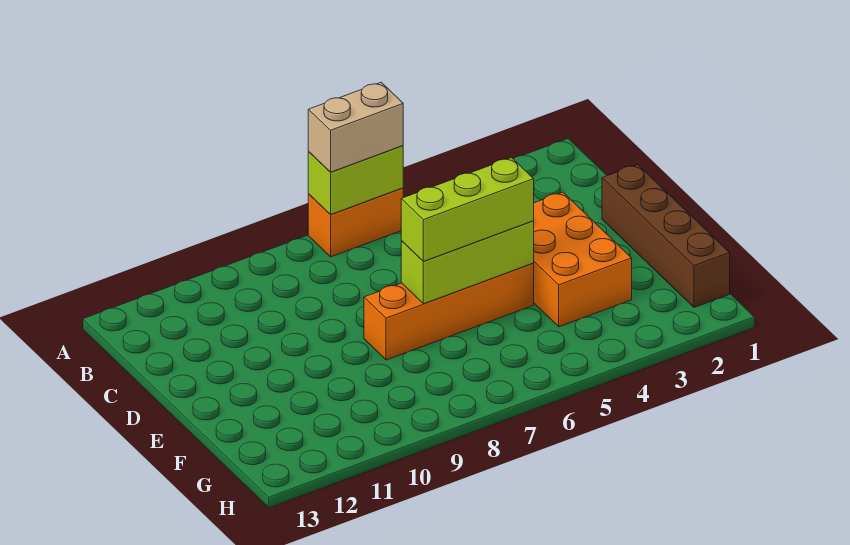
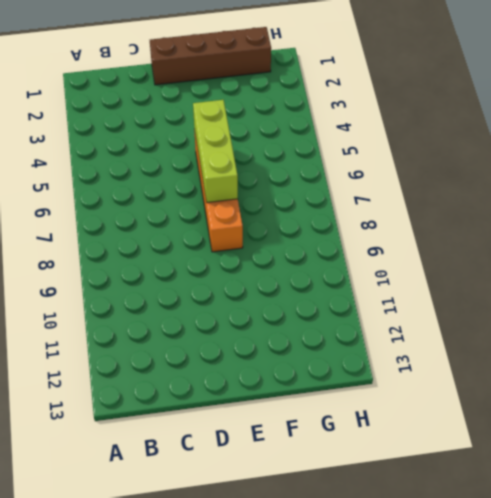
none -> orange brick A6:A7 level 1
none -> orange brick D3:F4 level 1

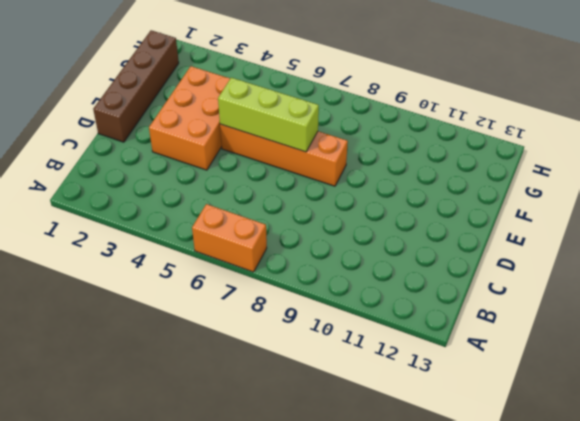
none -> lime brick A6:A7 level 2
none -> tan brick A6:A7 level 3

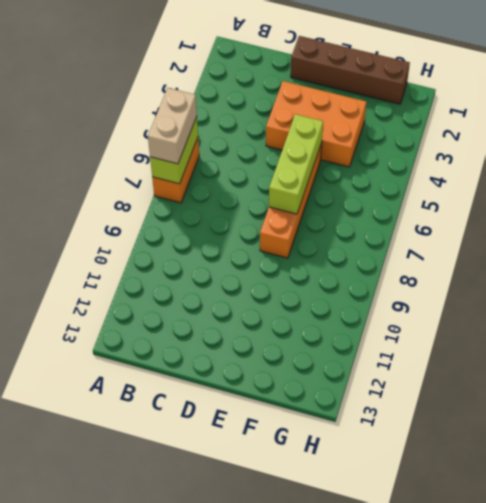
none -> lime brick E5:E7 level 3

